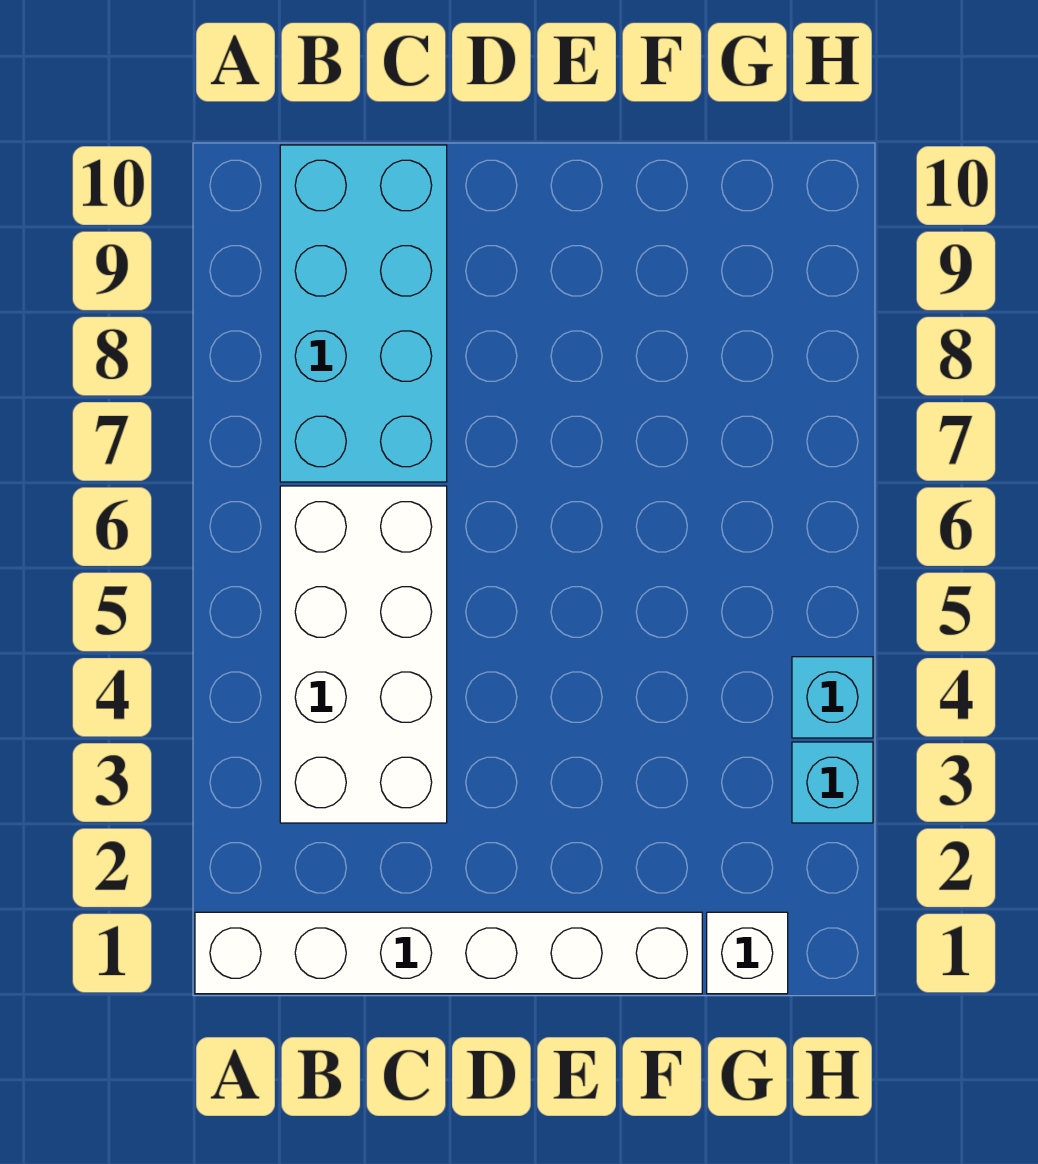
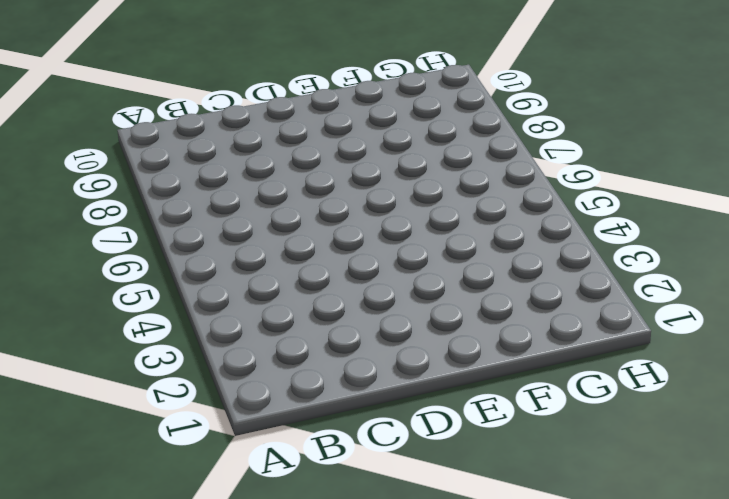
none -> white brick A1:F1 level 1
none -> white brick B3:C6 level 1

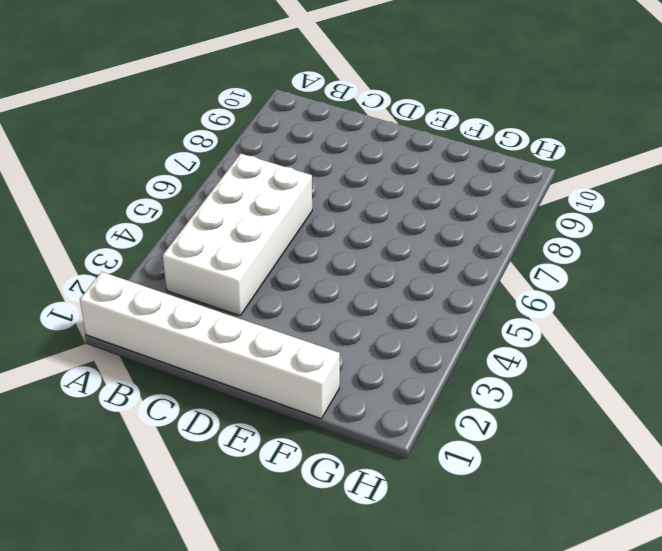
none -> cyan brick B7:C10 level 1
none -> white brick G1 level 1

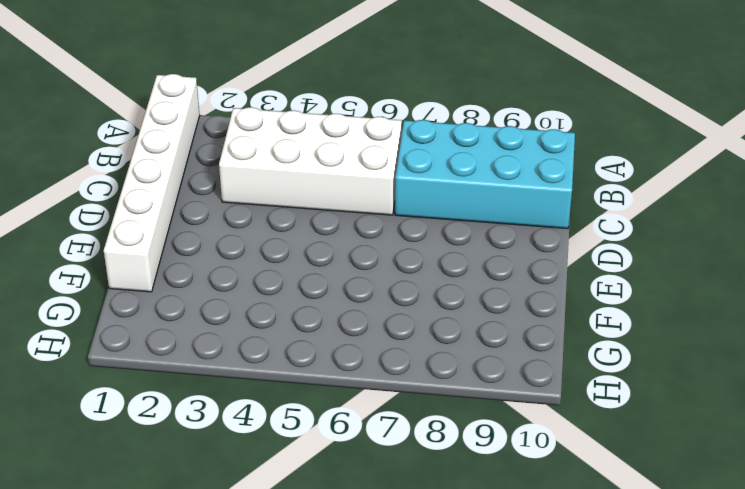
none -> white brick G1 level 1
none -> cyan brick H3 level 1

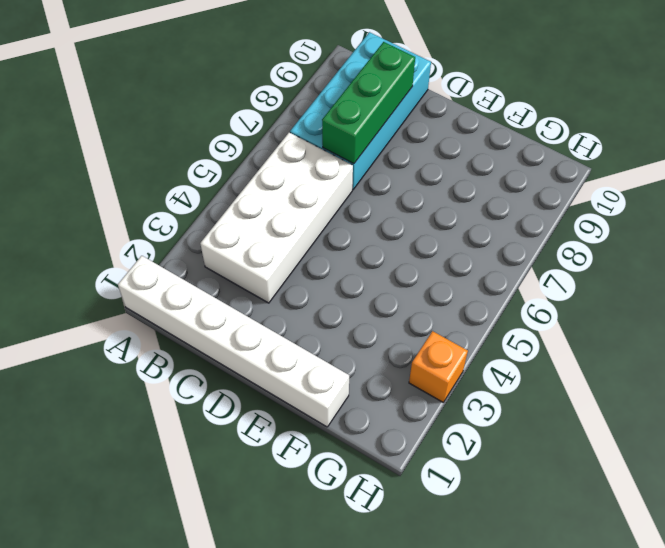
green brick C7:C9 level 2 -> none
orange brick H3 level 1 -> cyan brick H3 level 1
none -> white brick G1 level 1
none -> cyan brick H4 level 1

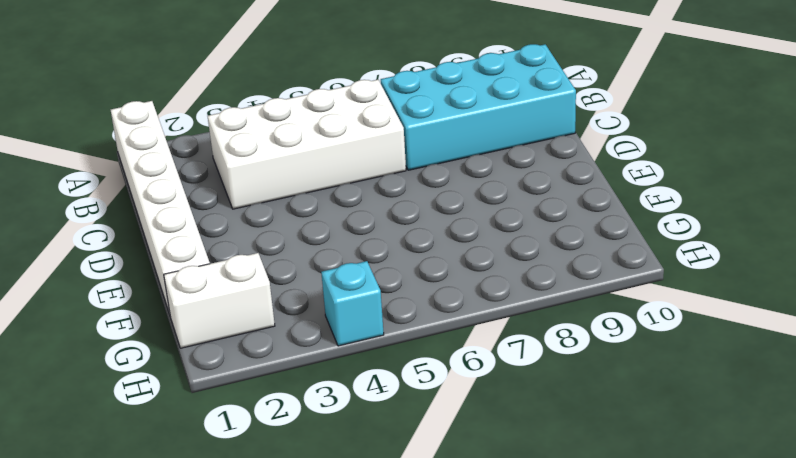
white brick G1:G2 level 1 -> white brick G1 level 1
none -> cyan brick H3 level 1

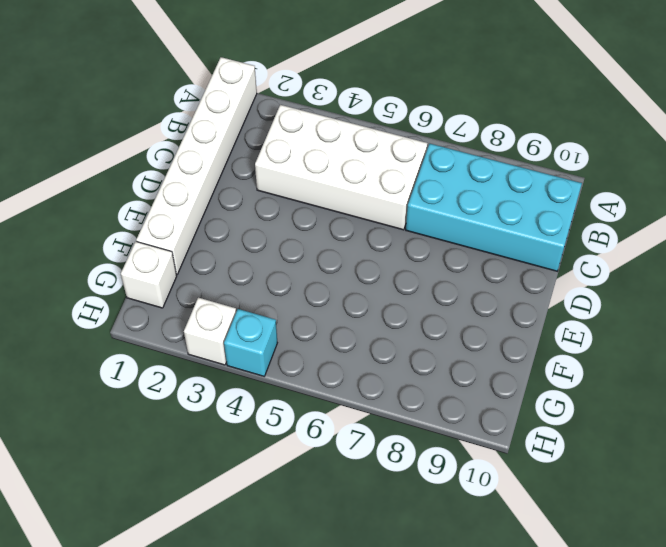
white brick H3 level 1 -> cyan brick H3 level 1

